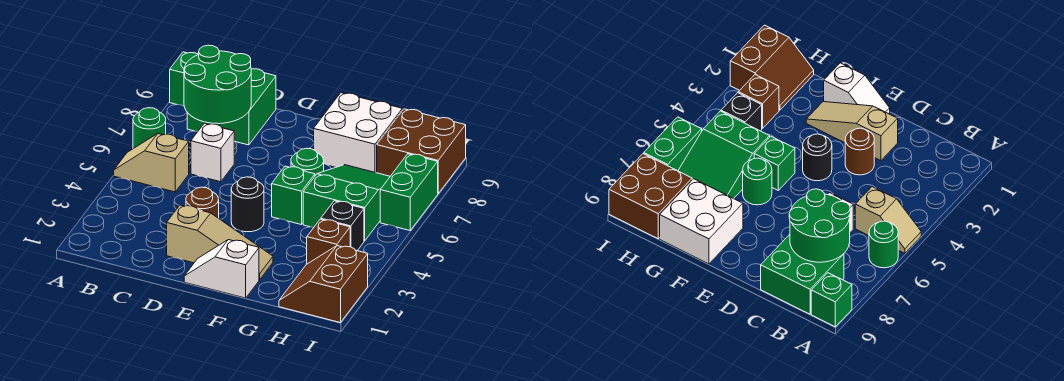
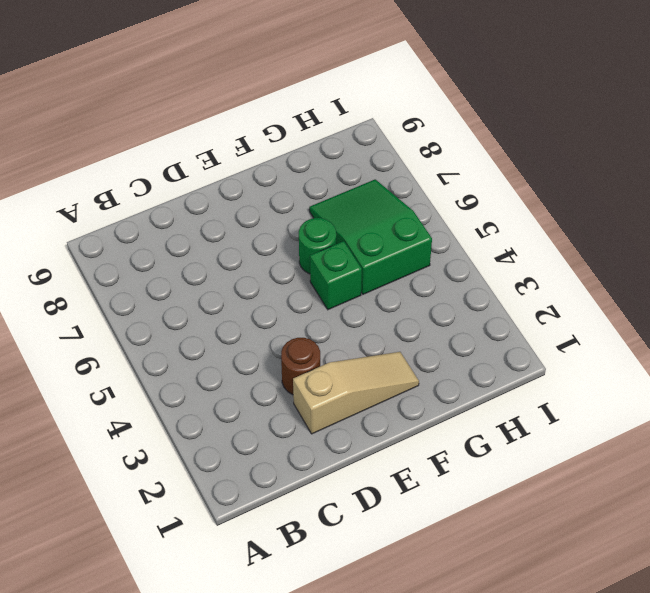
none -> tan slope A5:B5 level 1 top B
none -> green round brick A6 level 1
none -> green brick A9 level 1

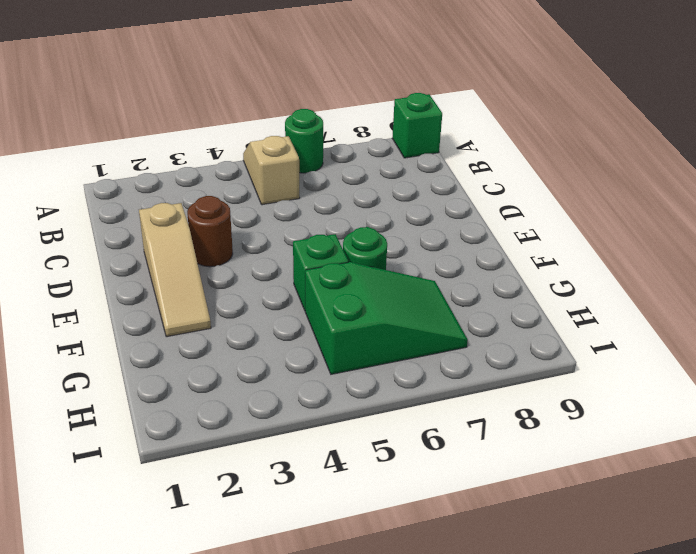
none -> green brick B8:C9 level 1
none -> white brick C6 level 1
none -> white slope E1:F1 level 1 top F

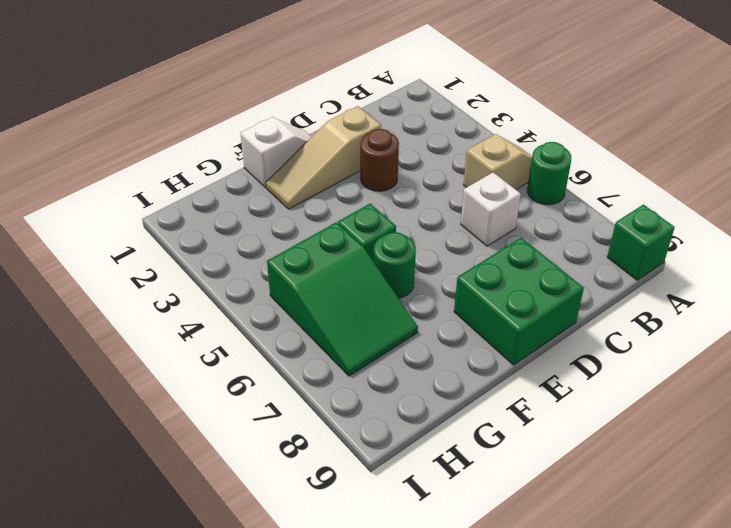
green brick D8:E9 level 1 -> green brick B8:C9 level 1
none -> black round brick E4 level 1
none -> white brick F8:G9 level 1
none -> brown slope H1:I2 level 1 top I

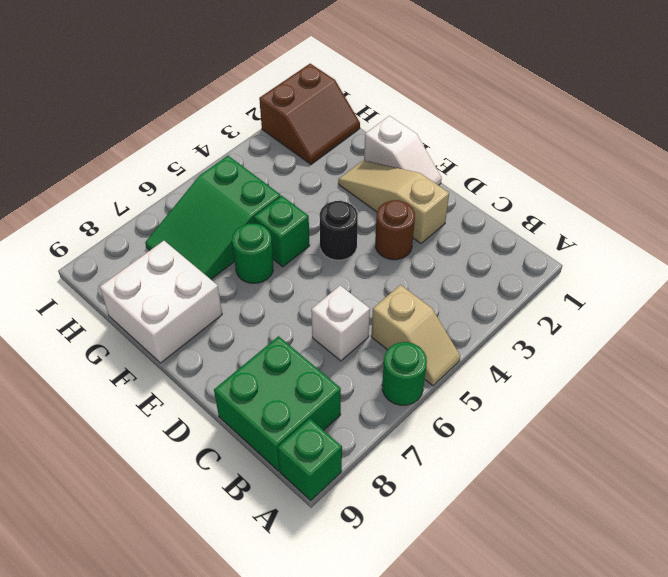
none -> brown brick H3 level 1
none -> black brick H4 level 1
none -> brown brick H8:I9 level 1

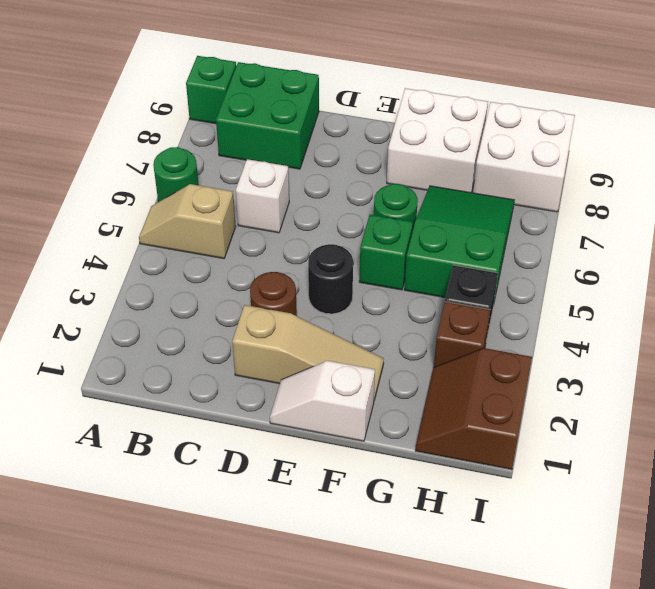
white brick H8:I9 level 1 -> brown brick H8:I9 level 1
none -> green brick I6:I7 level 1
none -> green round brick B7:C8 level 2

